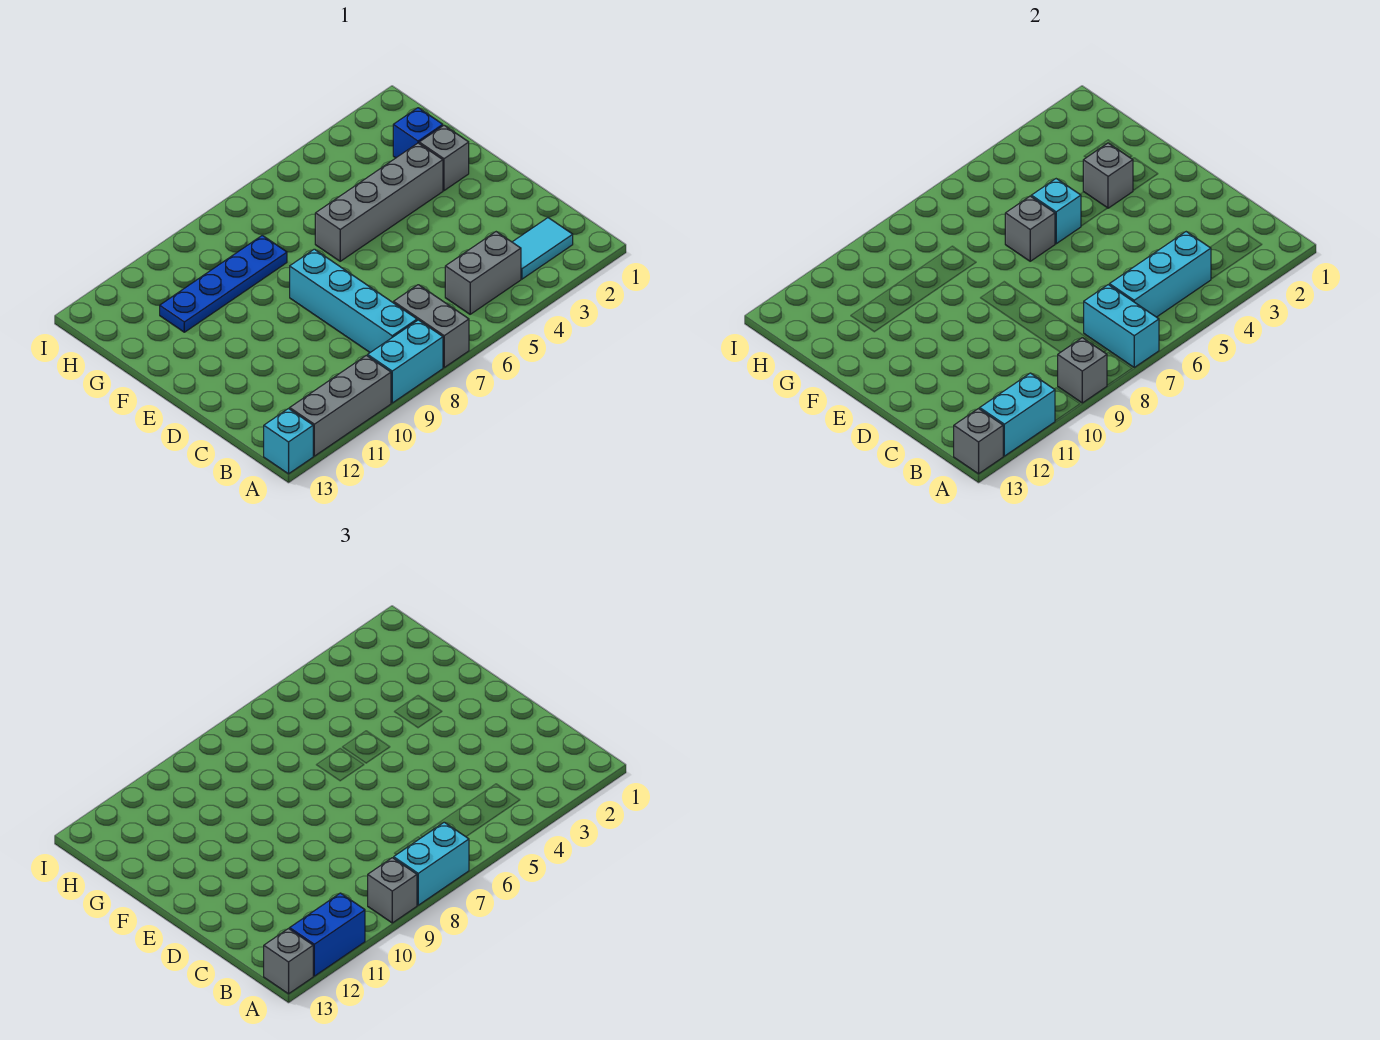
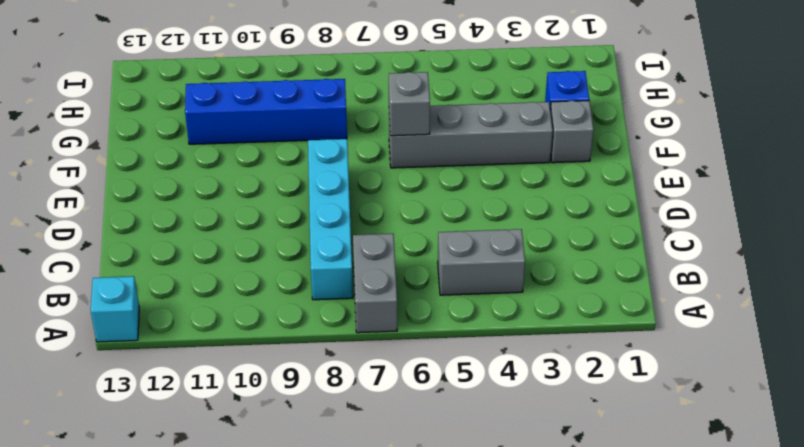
blue brick G8:G11 level 1 -> blue plate G8:G11 level 1
none -> cyan brick A8:A9 level 1
none -> grey brick A10:A12 level 1
none -> cyan tile B2:B3 level 1

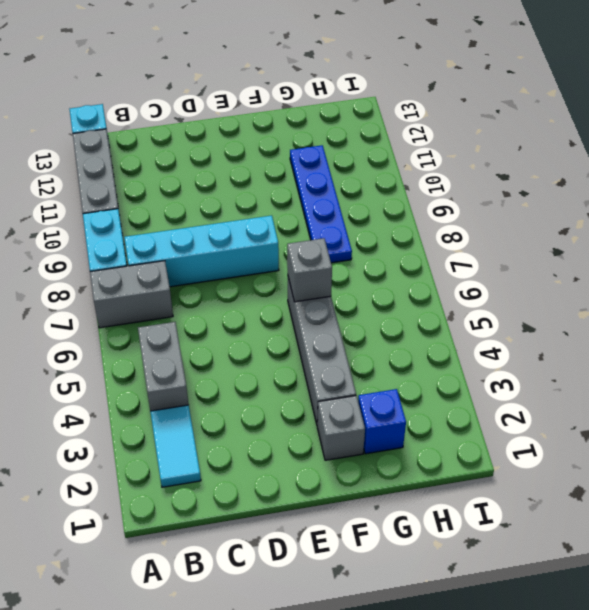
none -> cyan brick A7:B7 level 2
none -> grey brick A9 level 2
none -> cyan brick A11:A12 level 2

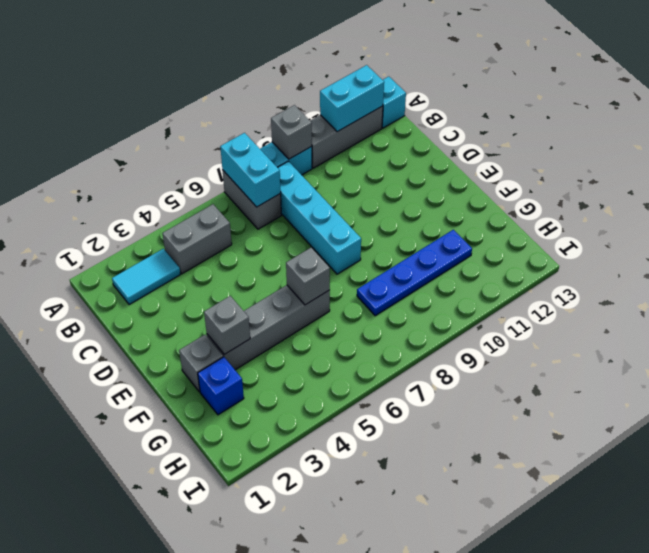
none -> grey brick A13 level 2
none -> cyan brick B4:B6 level 2
none -> cyan brick F5 level 2

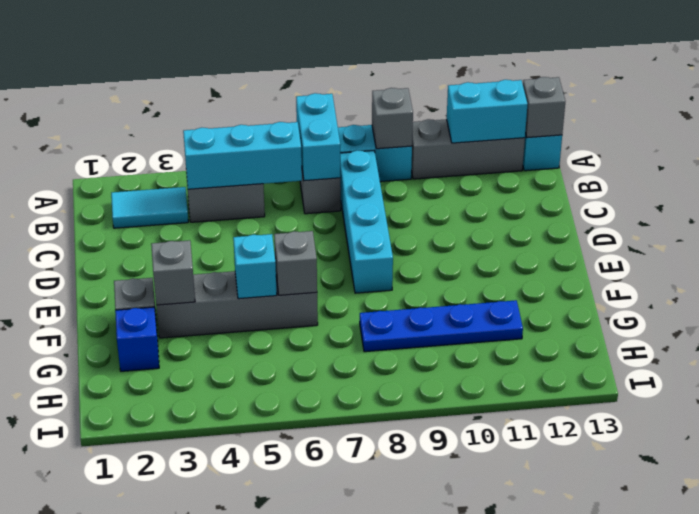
none -> cyan brick A7:A8 level 3
none -> grey brick A9 level 3
none -> blue brick A11:A12 level 3

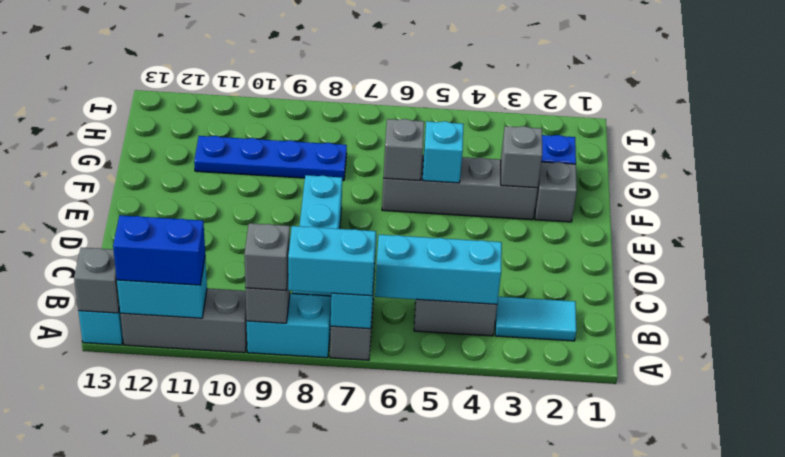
none -> grey brick A13 level 3

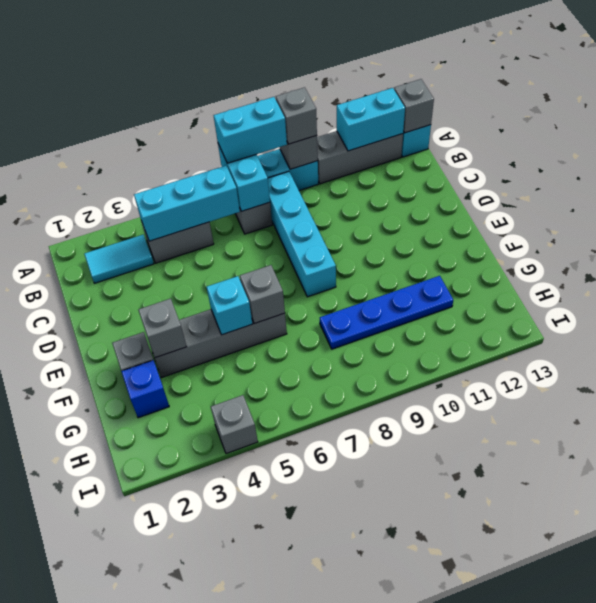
grey brick I4 level 1 -> grey brick A13 level 3
none -> blue brick A11:A12 level 3

